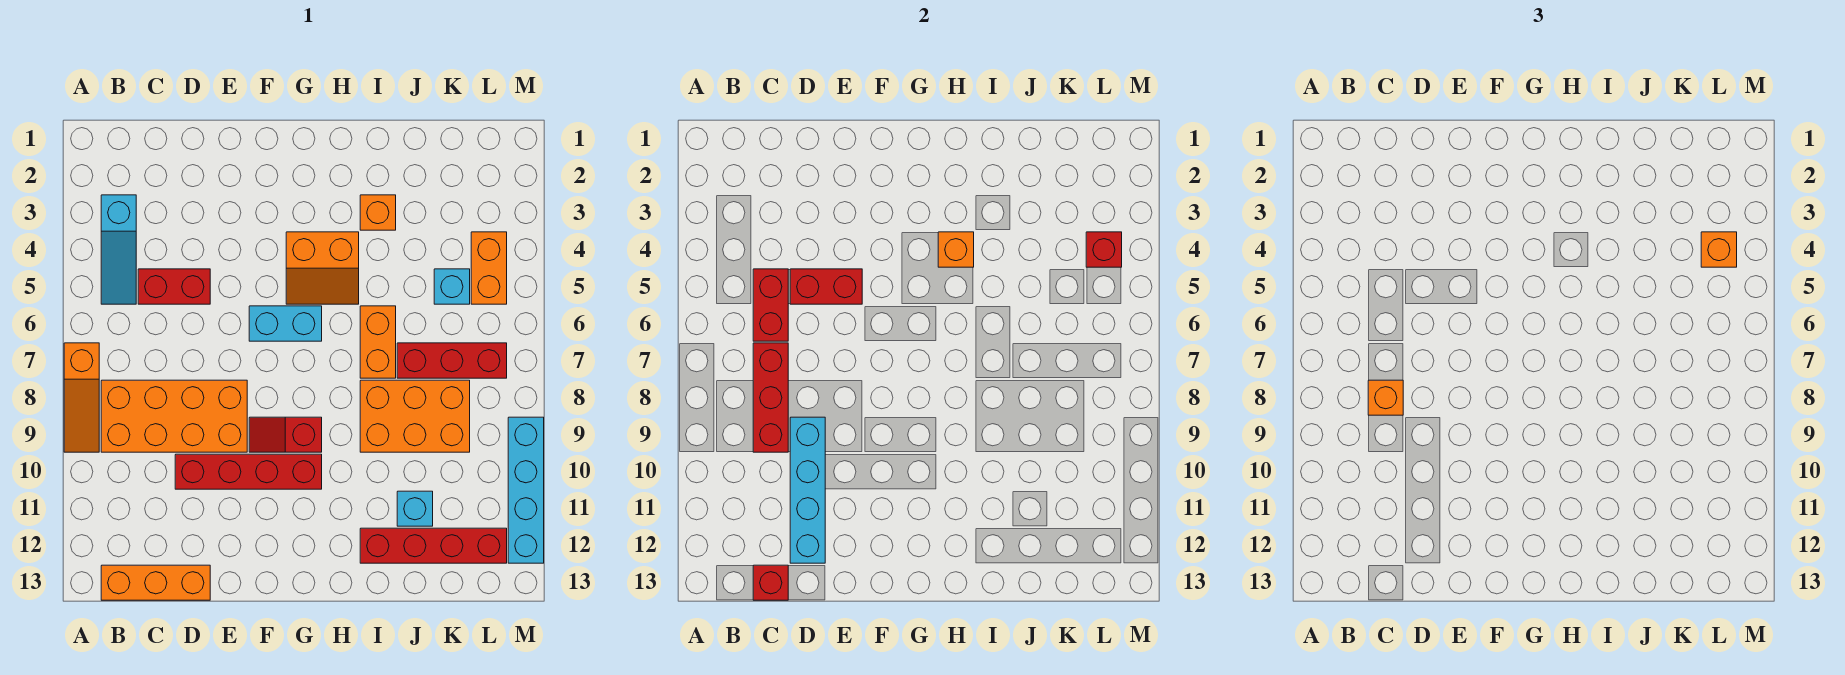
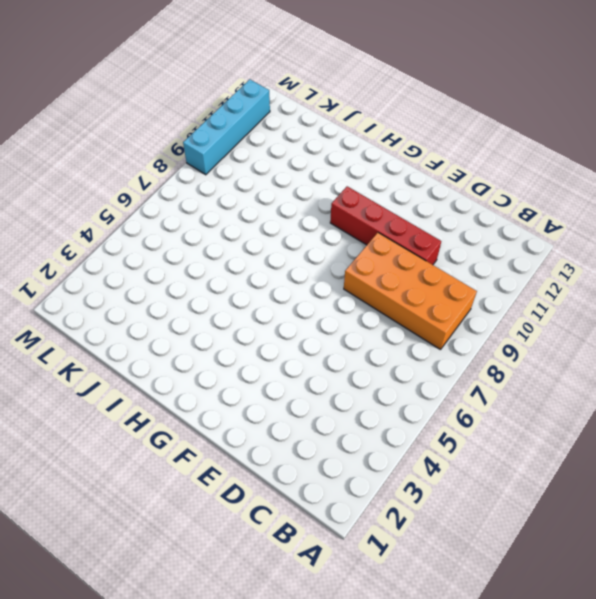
none -> orange slope A7:A9 level 1 top 7
none -> cyan slope B3:B5 level 1 top 3
none -> orange brick B13:D13 level 1

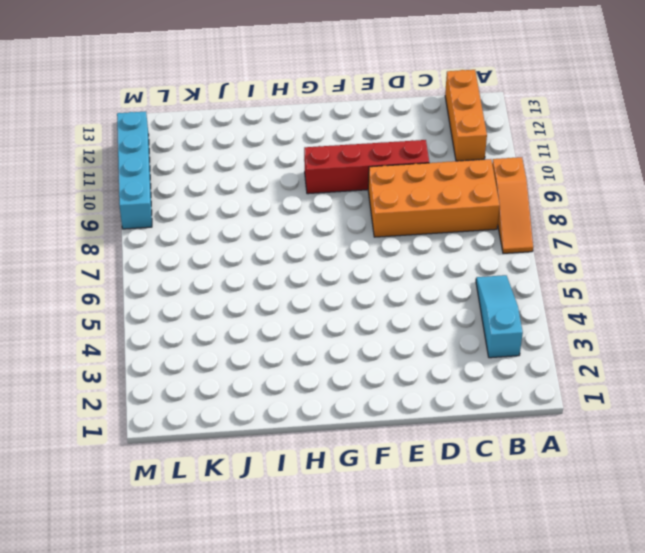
orange slope A7:A9 level 1 top 9 -> orange slope A7:A9 level 1 top 7
orange brick B11:B13 level 1 -> orange brick B13:D13 level 1
none -> red brick C5:D5 level 1
none -> cyan brick F6:G6 level 1
none -> red slope F9:G9 level 1 top G

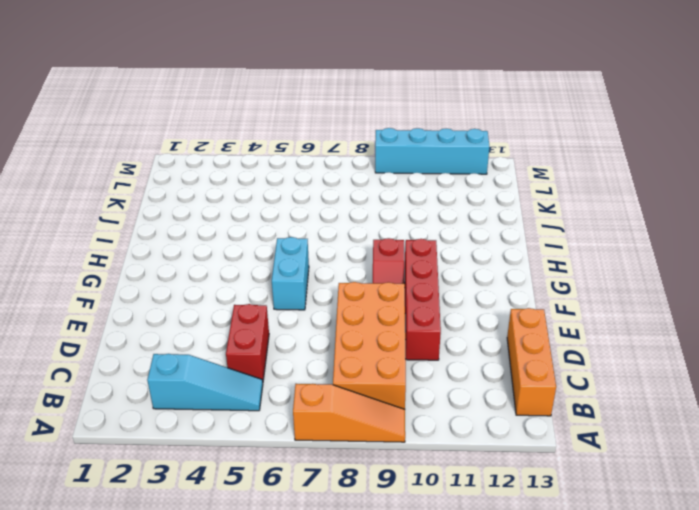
none -> orange slope G4:H5 level 1 top 4
none -> orange brick I3 level 1
none -> orange brick I6:I7 level 1

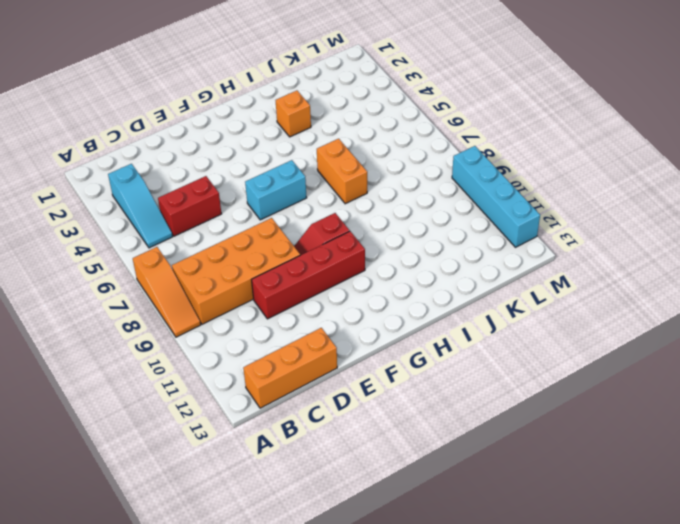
none -> orange slope G4:H5 level 1 top 4
none -> orange brick I8:K9 level 1
none -> red brick I12:L12 level 1

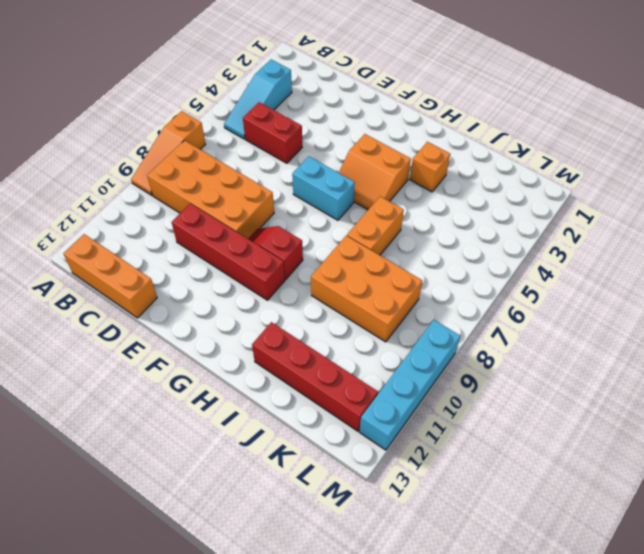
none -> red brick J7:L7 level 1
none -> cyan brick J11 level 1
none -> cyan brick K5 level 1

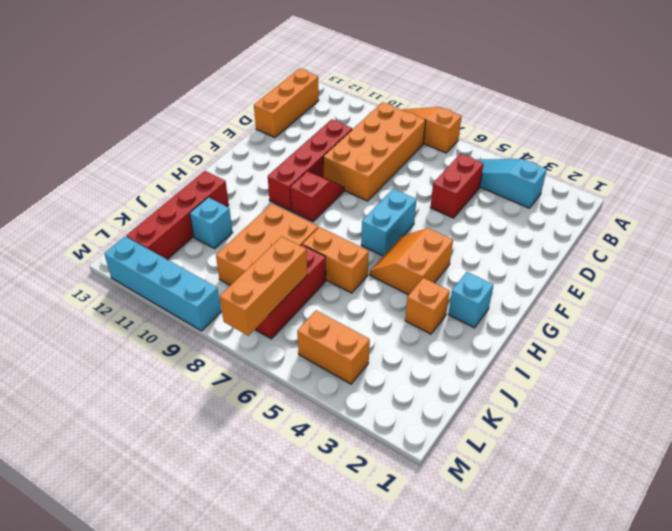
cyan brick H2 level 1 -> cyan brick K5 level 1
orange brick K7:M7 level 2 -> none
none -> red brick C5:C6 level 2
none -> red brick C7:C9 level 2
none -> red brick C13 level 2

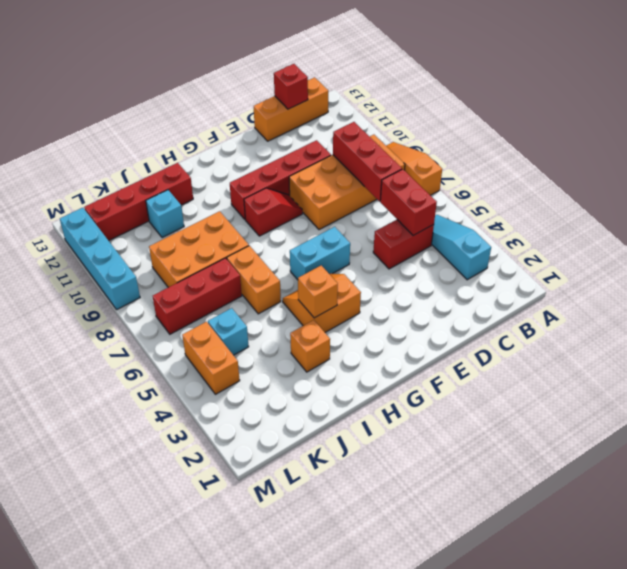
none -> red brick D5:E5 level 2
none -> cyan brick D9:D12 level 2
none -> red brick L4 level 2

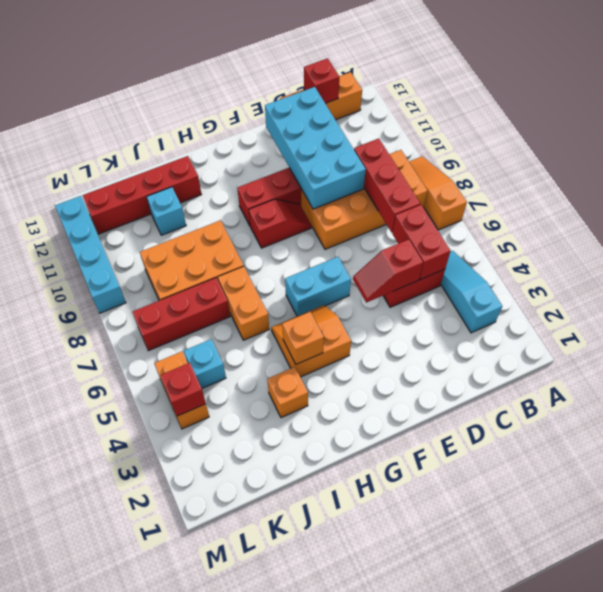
red slope D5:E5 level 2 top D -> red brick D5:E5 level 2
cyan brick D9:E12 level 2 -> cyan brick D9:D12 level 2
none -> orange brick C8 level 3
none -> orange brick L4 level 3

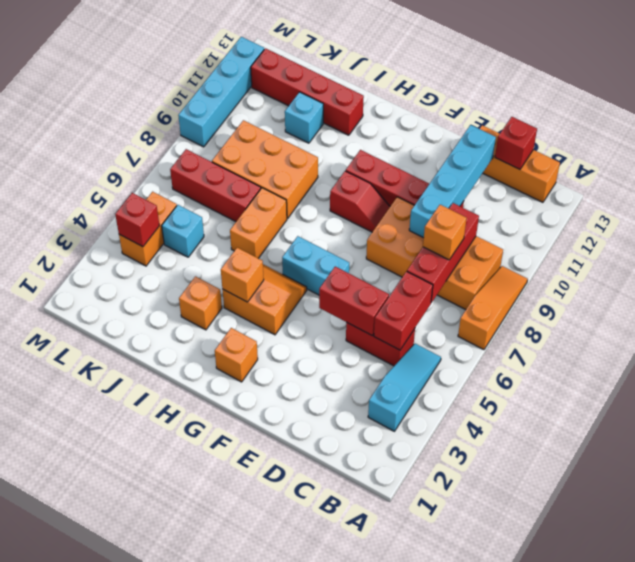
orange brick G2 level 1 -> orange brick L4 level 3

